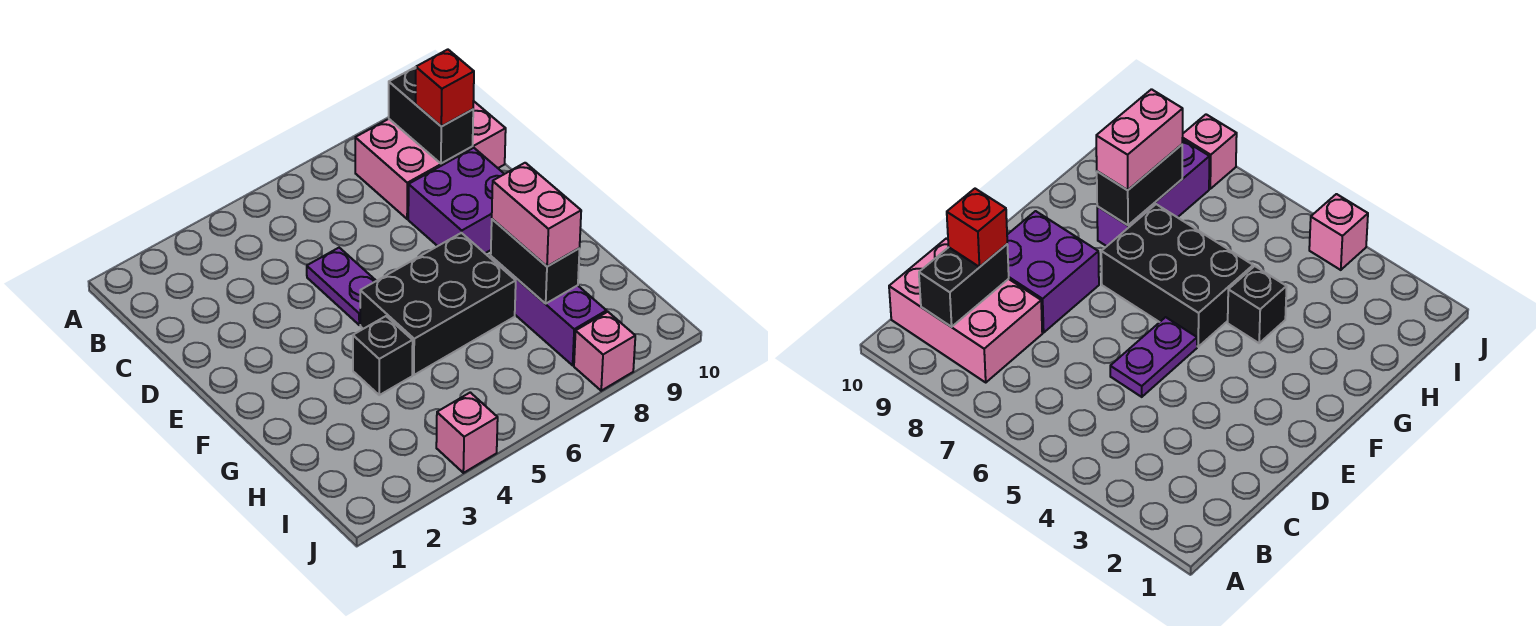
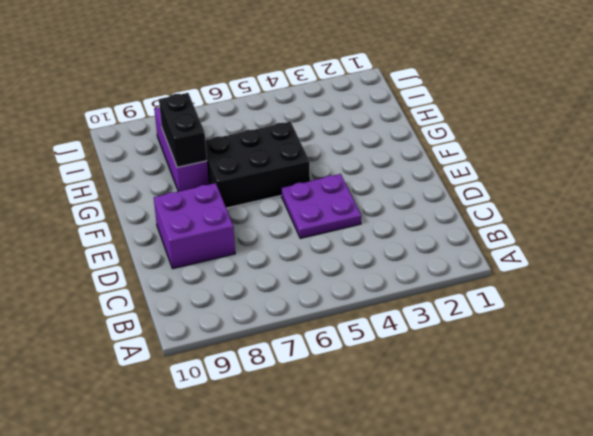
purple plate D4:E5 level 1 -> purple plate D5:E5 level 1
none -> pink brick B8:C10 level 1
none -> black brick G4 level 1
none -> pink brick J4 level 1

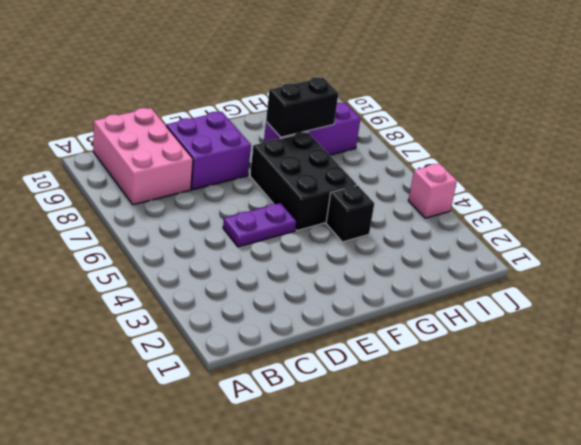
none -> pink brick J8 level 1
none -> black brick B9:C9 level 2
none -> red brick C9 level 3

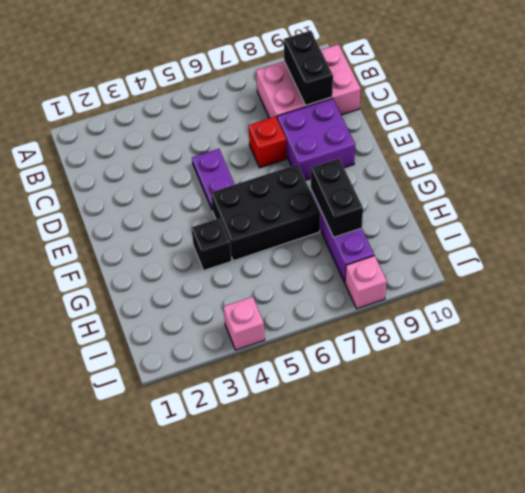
red brick D7 level 1 -> red brick C9 level 3
none -> pink brick G8:H8 level 3

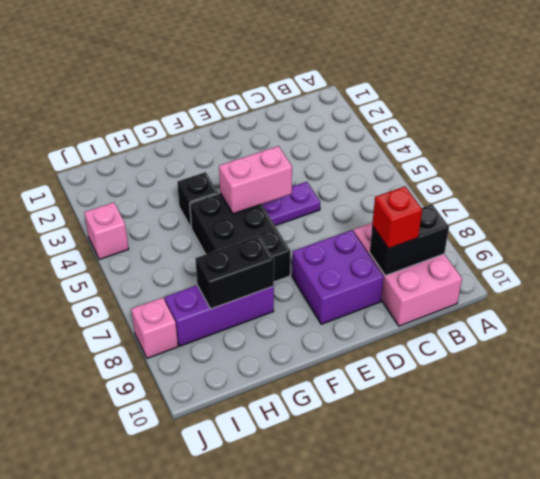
pink brick E5:F5 level 2 -> pink brick G8:H8 level 3

